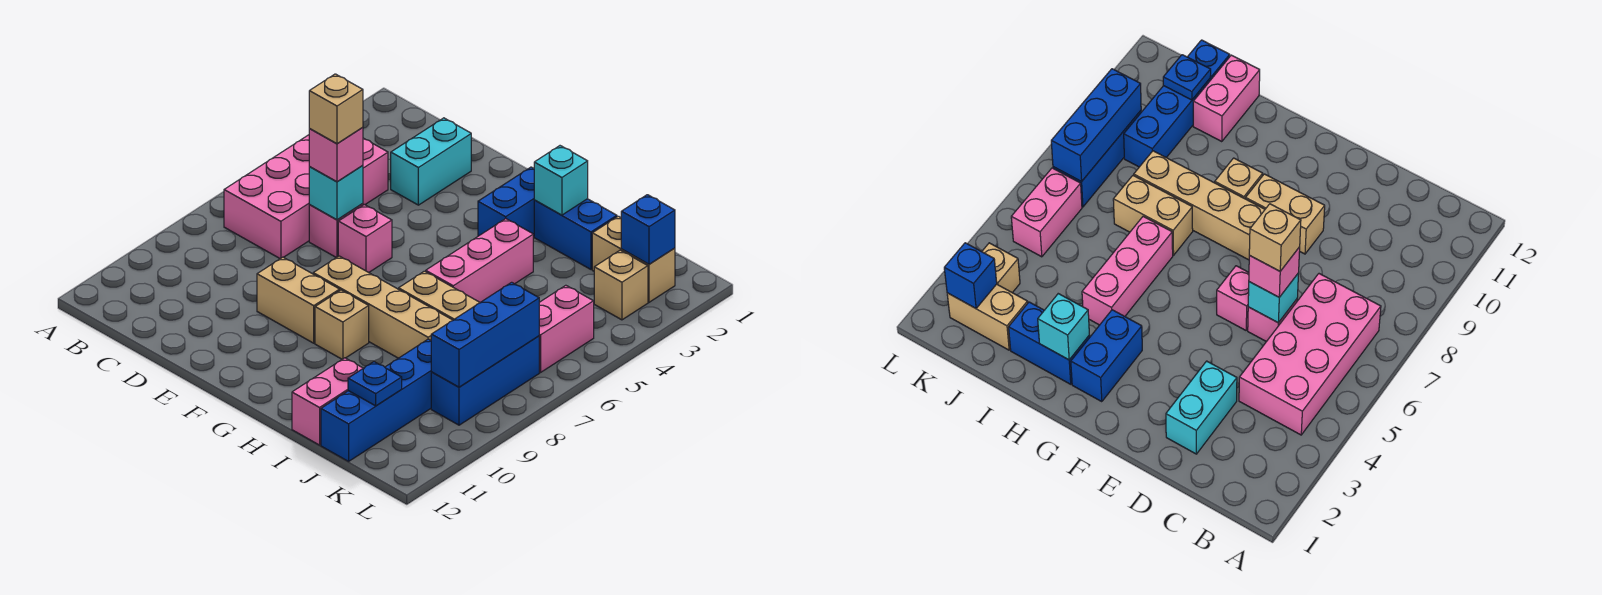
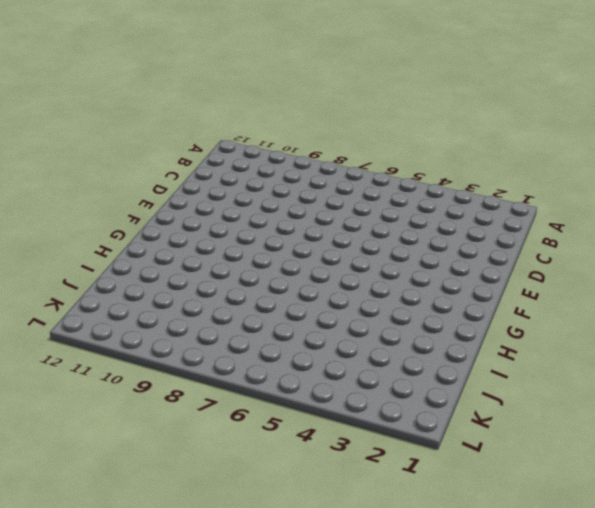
none -> pink brick B4:C7 level 1
none -> cyan brick D2:D3 level 1
none -> pink brick D6 level 1

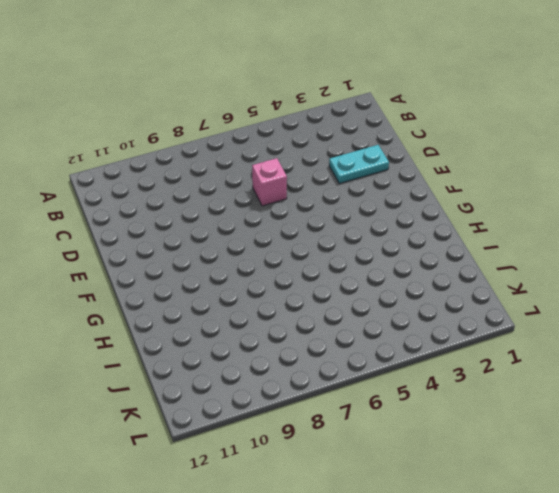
cyan plate D2:D3 level 1 -> cyan brick D2:D3 level 1
none -> pink brick B4:C7 level 1
none -> pink brick E6 level 1
none -> tan brick E9:F9 level 1

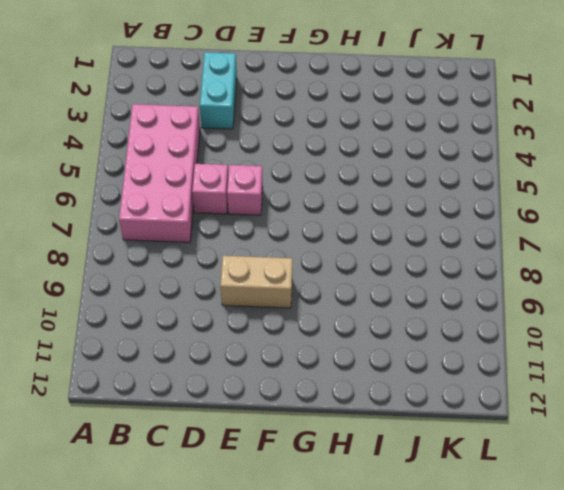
none -> tan brick F8:I8 level 1
none -> blue brick G2:G3 level 1
none -> tan brick G9 level 1

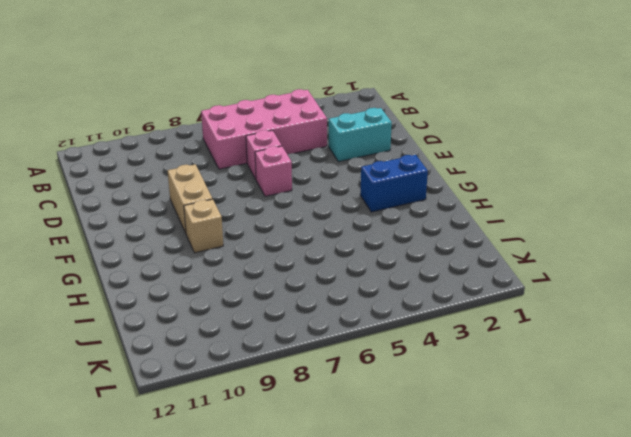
none -> tan brick F8:I8 level 1
none -> blue brick H2:I2 level 1
none -> pink brick H4:H6 level 1

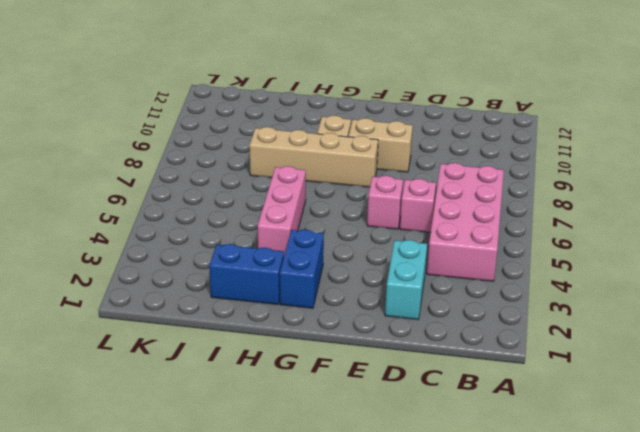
none -> tan brick H7:I7 level 1
none -> pink brick I11:I12 level 1
none -> tan brick J2:K2 level 1

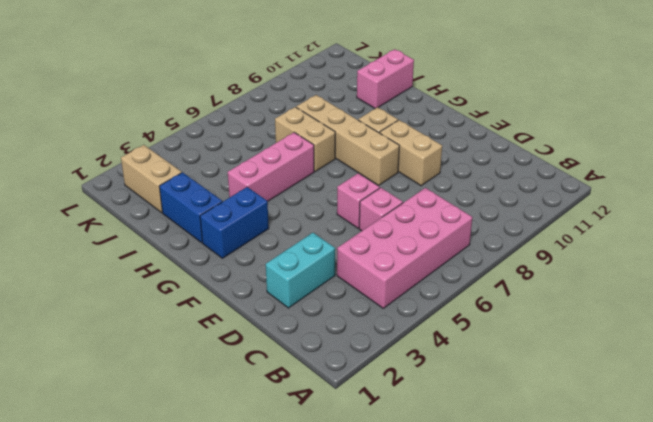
none -> blue brick J9:J12 level 1
none -> tan brick K3 level 1
none -> pink brick K5:K6 level 1

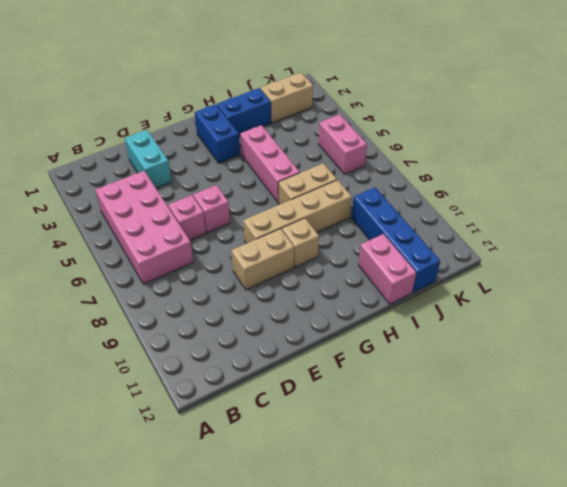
none -> tan brick K3 level 1
none -> blue brick K7:K9 level 1
none -> cyan brick D6 level 2

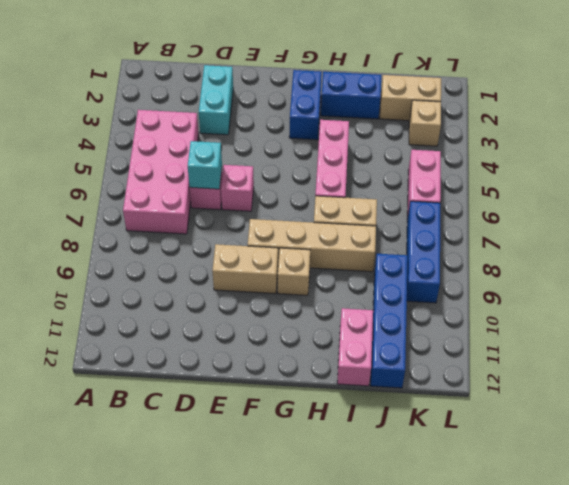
none -> cyan brick H2 level 2
none -> blue plate J11 level 2
none -> blue brick K2 level 2

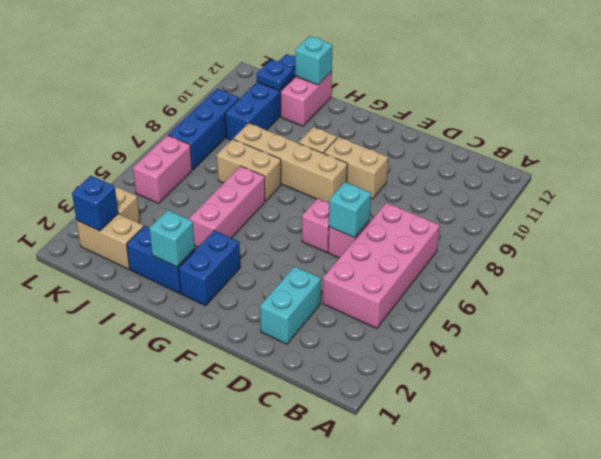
cyan brick I12 level 2 -> none
none -> blue brick K7:K9 level 2
none -> pink brick D6 level 3
none -> tan brick D6 level 4

